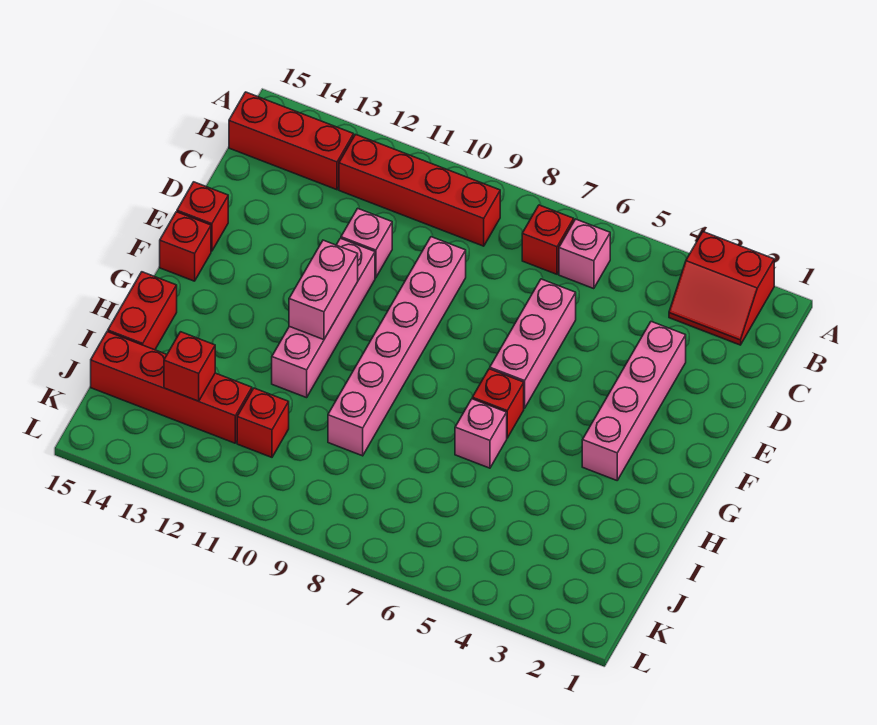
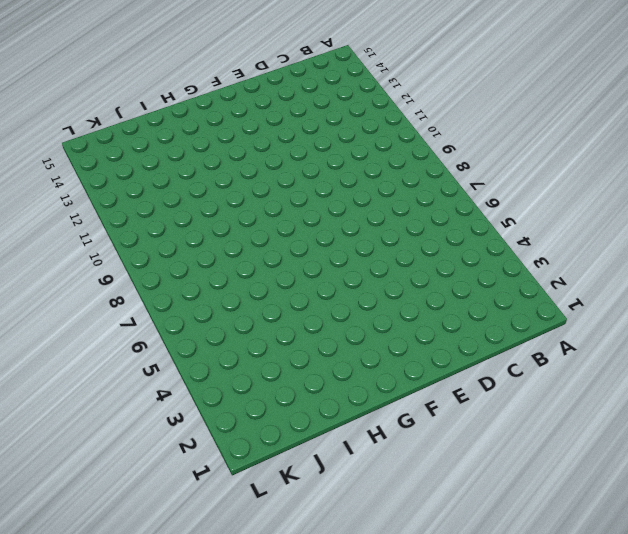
none -> red slope A2:B3 level 1 top A
none -> pink brick B6 level 1
none -> red brick B7 level 1

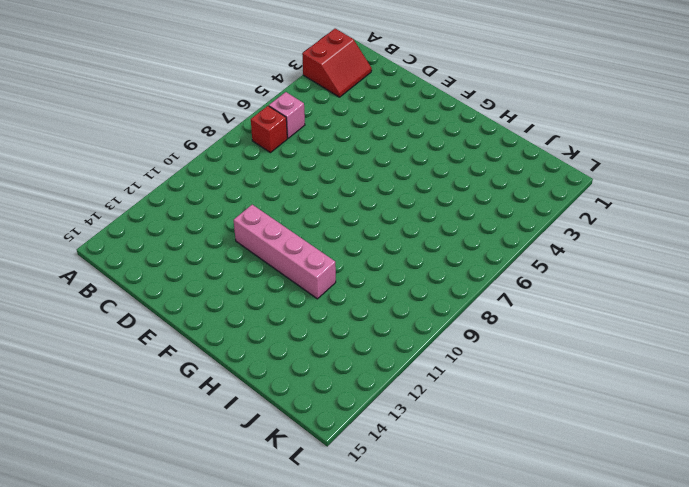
none -> red brick B9:B12 level 1
none -> red brick B13:B15 level 1
none -> pink brick D3:G3 level 1

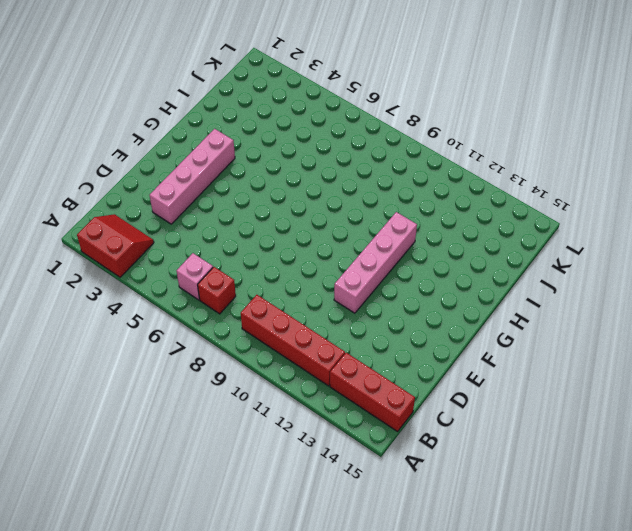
none -> pink brick D6:F6 level 1
none -> pink brick D9:I9 level 1
none -> pink brick D11 level 1

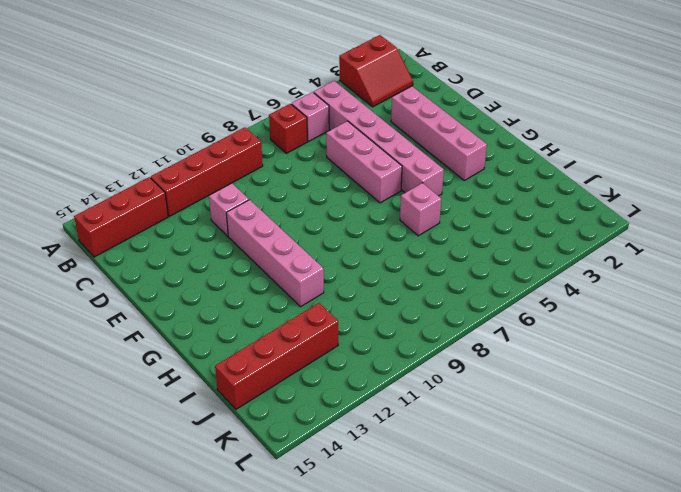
pink brick B5:G5 level 1 -> pink brick D9:I9 level 1
none -> red brick E15 level 1
none -> red brick F15 level 1
none -> red brick G6 level 1

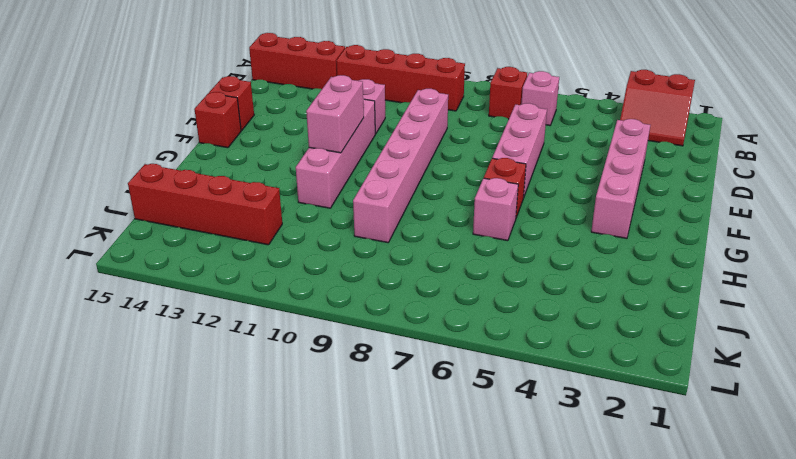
none -> red brick H15:I15 level 1
none -> red brick J11 level 1
none -> red brick J13 level 2

